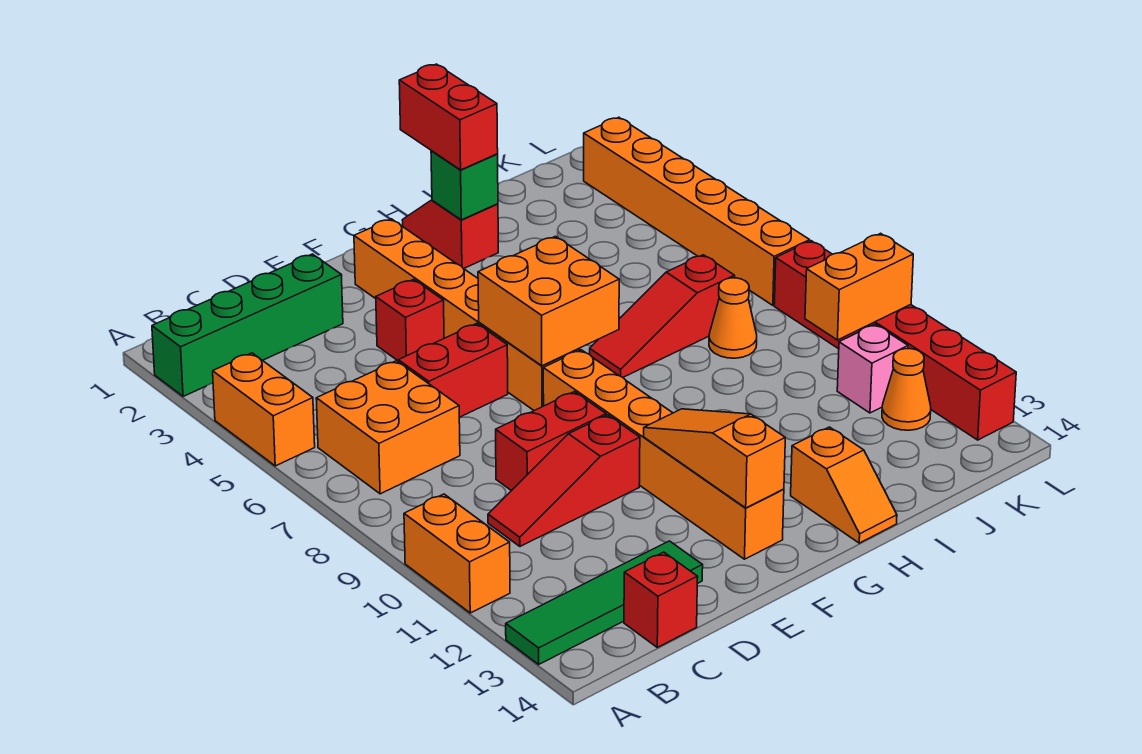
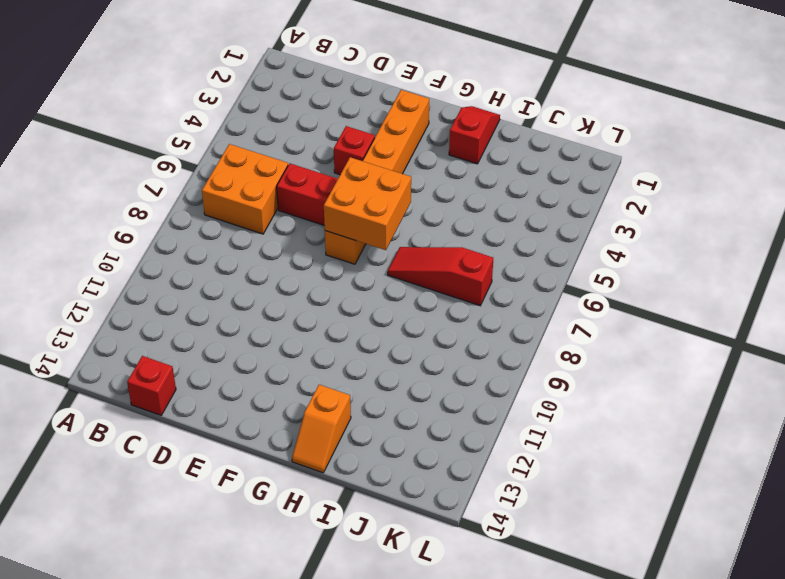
none -> green brick A2:D2 level 1
none -> orange brick A4:A5 level 1
none -> orange brick A10:A11 level 1

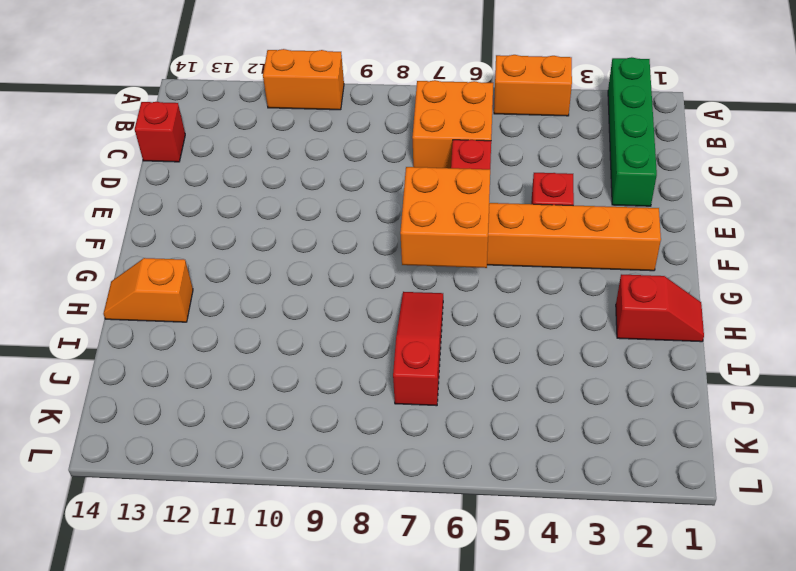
none -> green tile A13:D13 level 1
none -> red slope C10:E10 level 1 top E
none -> red brick D9:E9 level 1

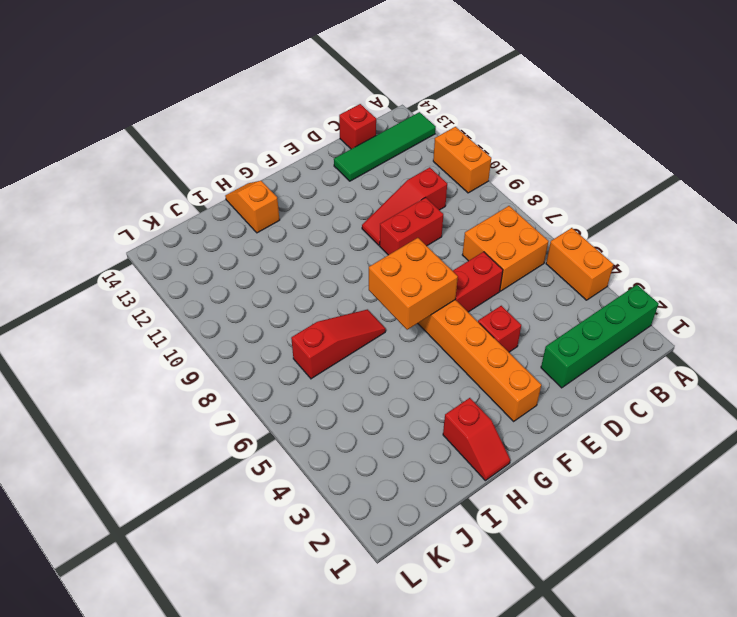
red slope C10:E10 level 1 top C -> red slope C10:E10 level 1 top E
none -> orange brick F8:F13 level 1
none -> orange cone J8 level 1
none -> pink brick K11 level 1

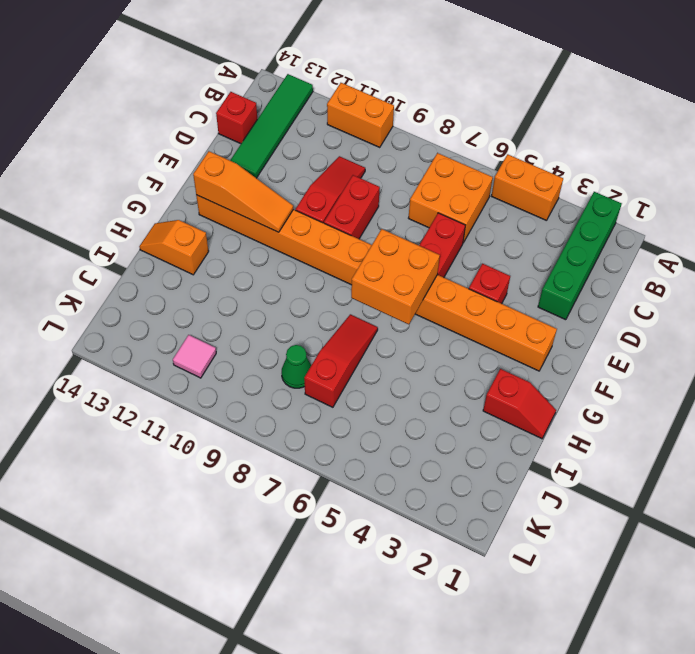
green cone J8 level 1 -> orange cone J8 level 1
pink tile K11 level 1 -> pink brick K11 level 1
none -> orange cone K12 level 1
none -> orange brick L2:L7 level 1
none -> red brick L8:L13 level 1

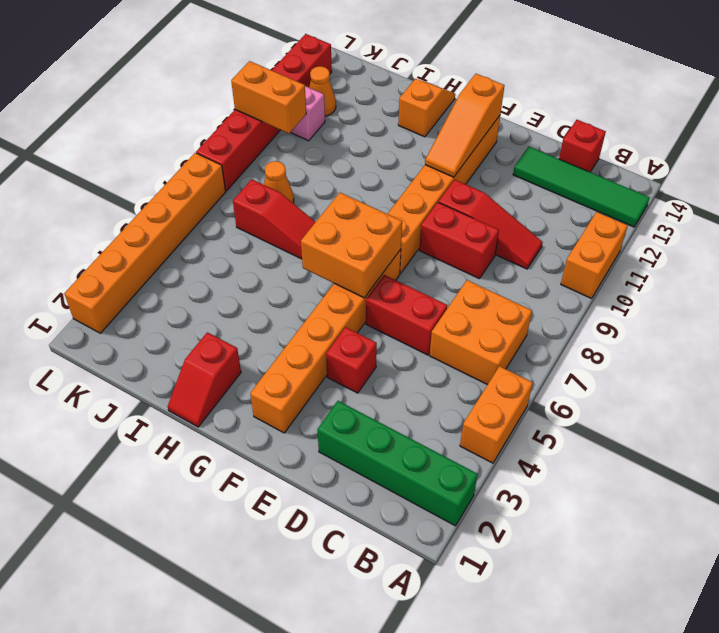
none -> green brick H2 level 2
none -> red brick H1:H2 level 3

